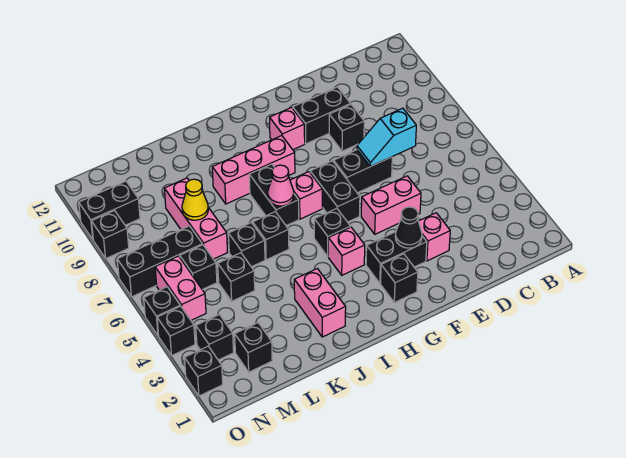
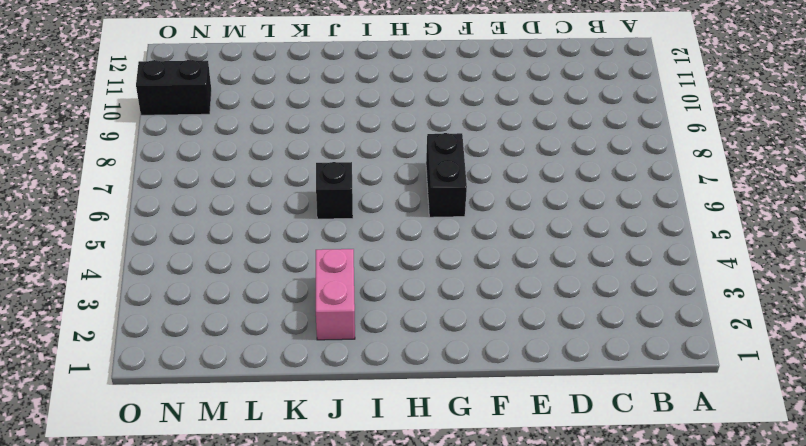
none -> pink brick E3 level 1
none -> pink brick E5:F5 level 1
none -> black brick E7:F7 level 1
none -> black brick E9 level 1

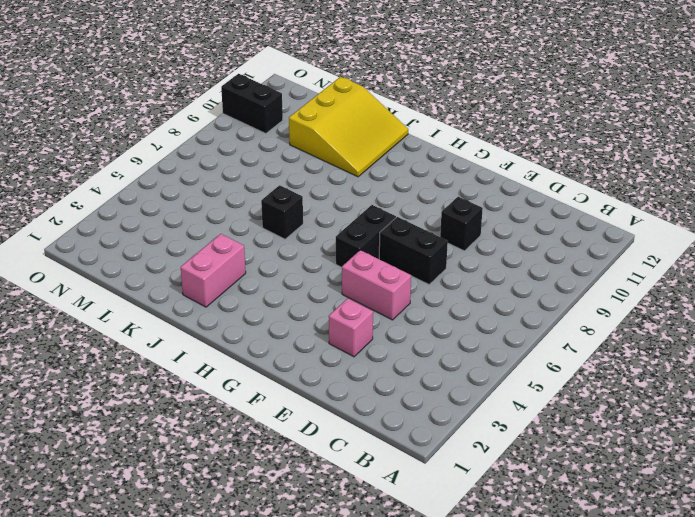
yellow slope J10:L12 level 1 top L -> none
none -> black brick E10:F10 level 1
none -> black brick F3:G3 level 1
none -> black brick G2 level 1
none -> pink brick G10 level 1

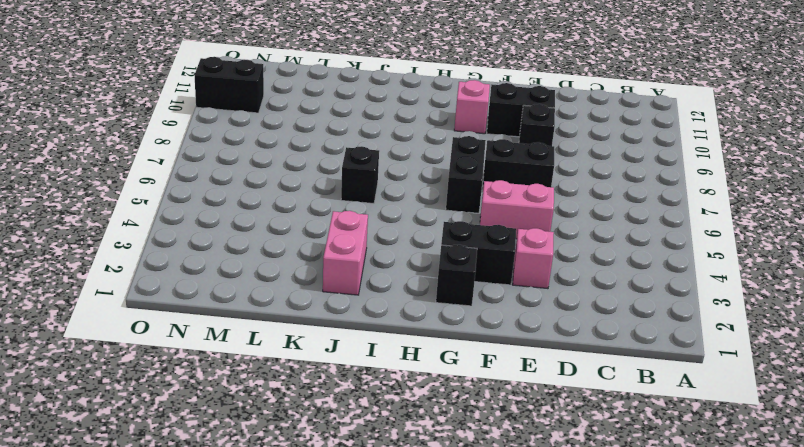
none -> pink brick H4 level 1
none -> black brick H5 level 1
none -> pink brick H7 level 1
none -> pink brick H9:J9 level 1

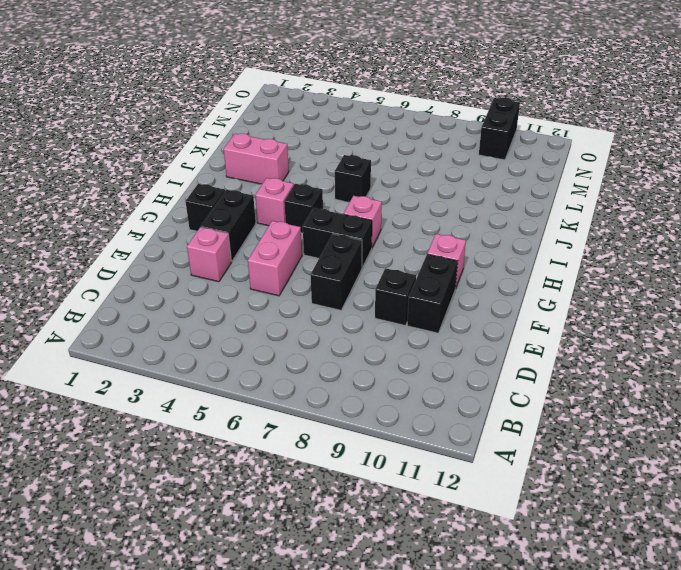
none -> pink brick H9:J9 level 1
none -> black brick I7:I8 level 1
none -> black brick K6 level 1
none -> black brick L5 level 1

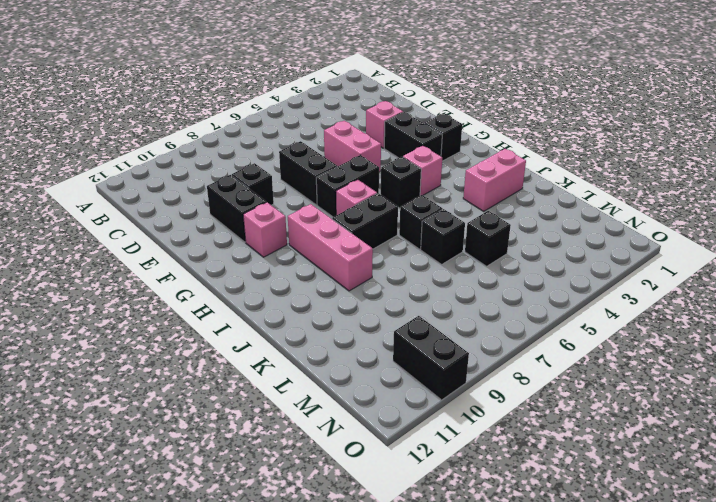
none -> pink brick L7:L9 level 1
none -> black brick M2 level 1
none -> black brick M6 level 1
none -> black brick M7:O7 level 1

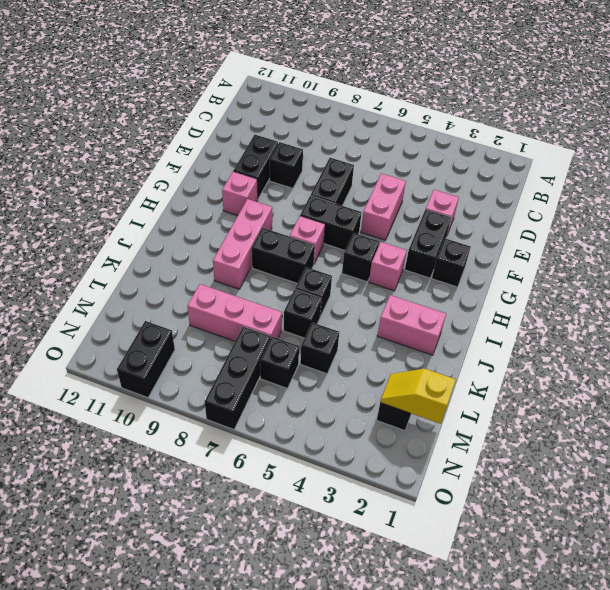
yellow slope M1:M2 level 2 top 1 -> none
none -> black brick N3 level 1
none -> pink brick N5:N6 level 1
none -> black brick O2 level 1
none -> black brick O4 level 1

